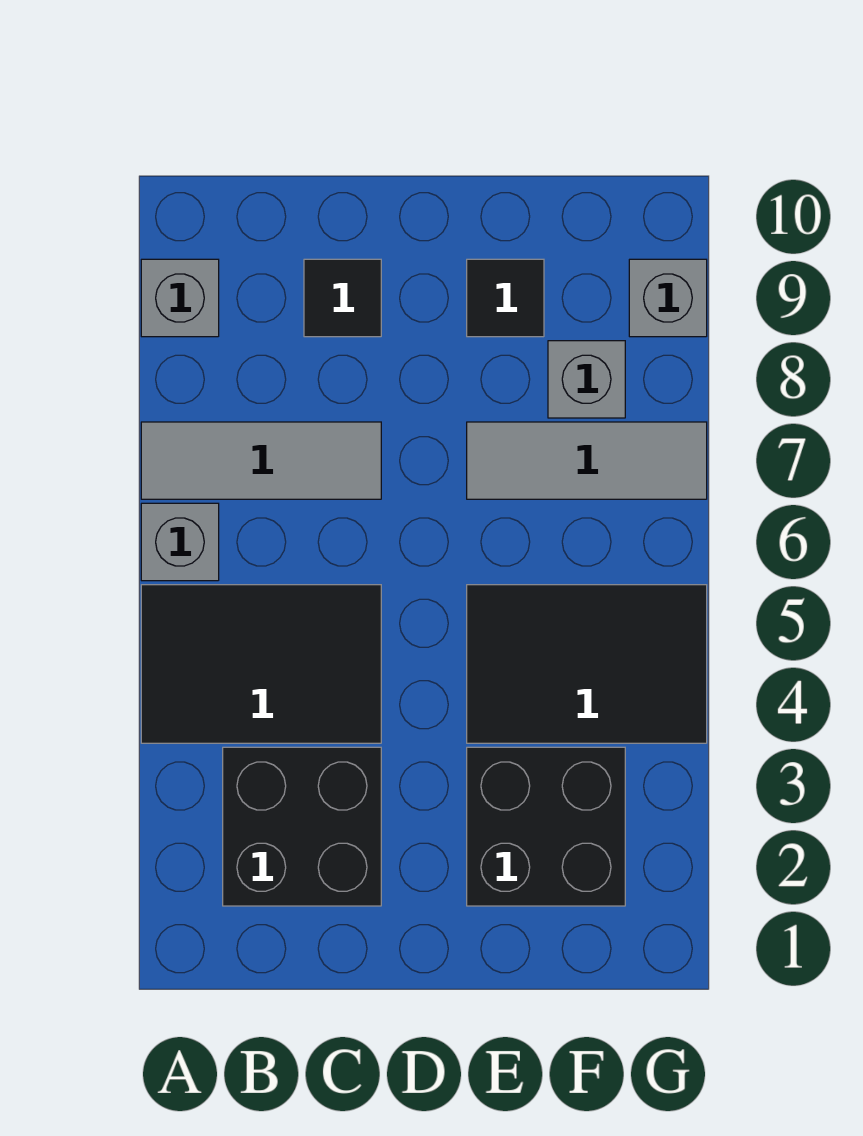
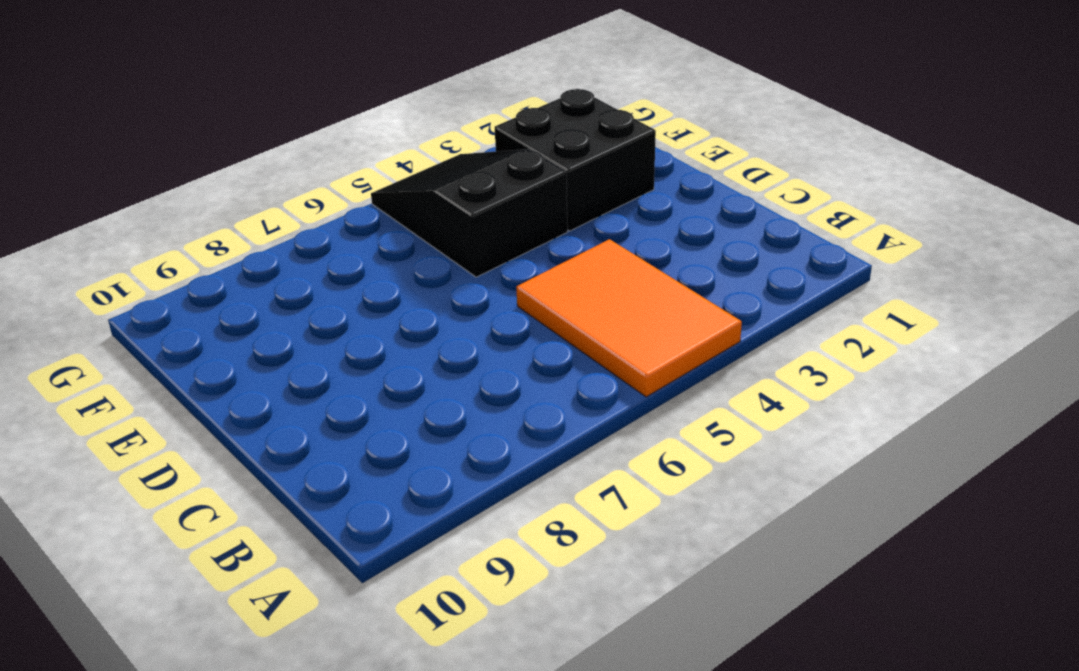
orange tile A4:C5 level 1 -> black tile A4:C5 level 1
black slope E4:G5 level 1 top E -> black tile E4:G5 level 1
none -> grey brick A6 level 1
none -> grey tile A7:C7 level 1
none -> grey brick A9 level 1

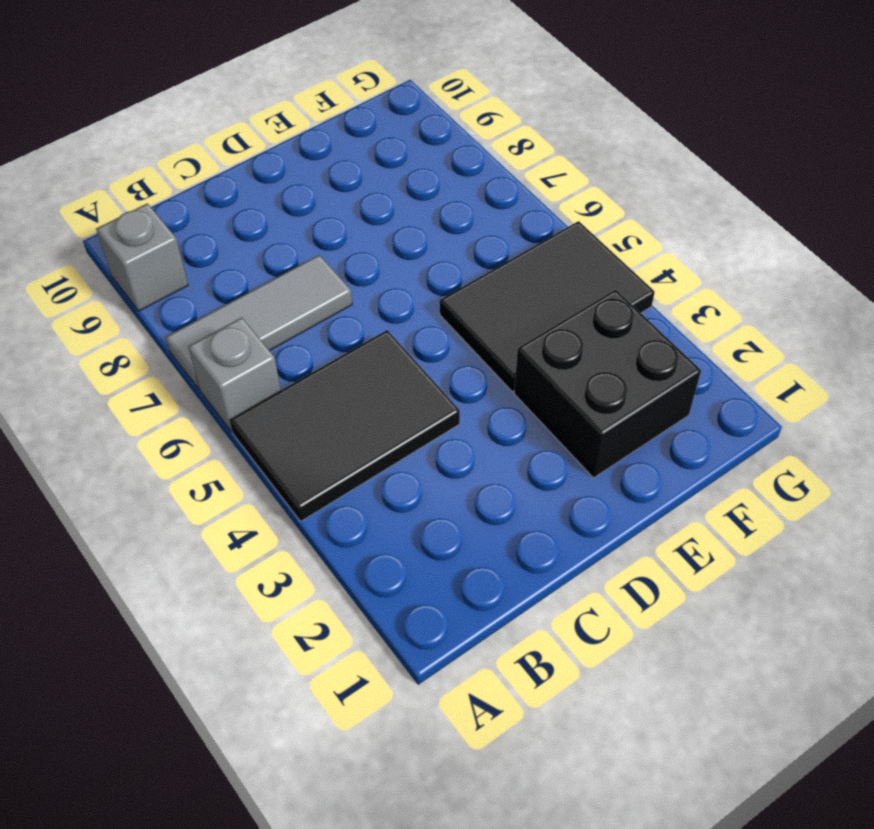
none -> black brick B2:C3 level 1
none -> black tile C9 level 1
none -> grey tile E7:G7 level 1

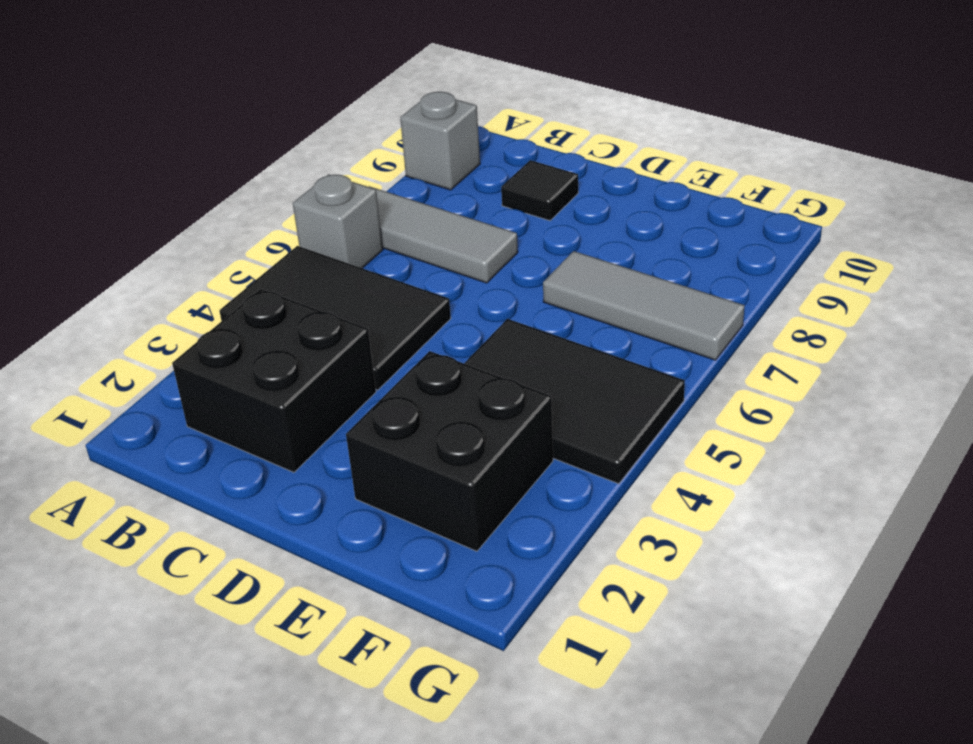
none -> black tile E9 level 1
none -> grey brick F8 level 1
none -> grey brick G9 level 1

